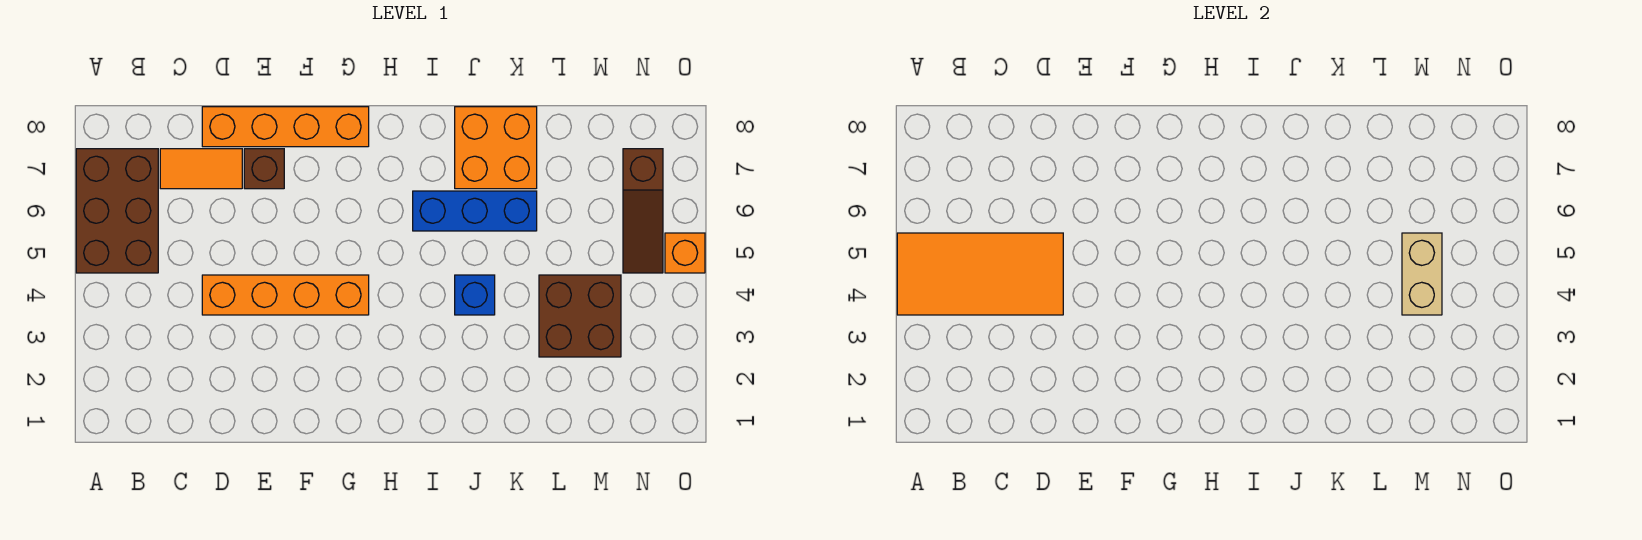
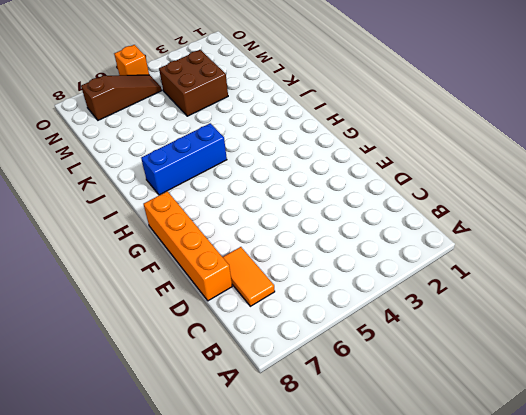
blue brick I5:I7 level 1 -> blue brick I6:K6 level 1
none -> brown brick A5:B7 level 1
none -> orange brick D4:G4 level 1
none -> brown brick E7 level 1

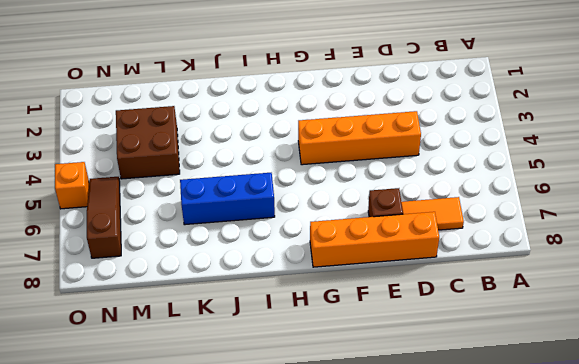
none -> brown brick A5:B7 level 1
none -> blue brick J4 level 1
none -> orange brick J7:K8 level 1

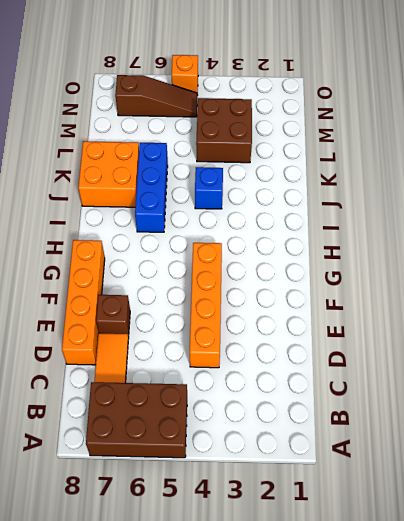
none -> orange tile A4:D5 level 2
none -> tan brick M4:M5 level 2

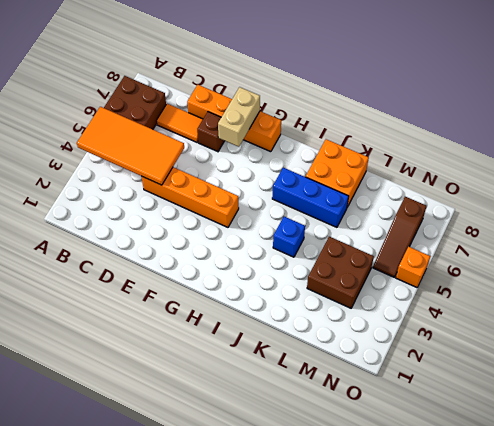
tan brick F7:F8 level 2 -> tan brick M4:M5 level 2

